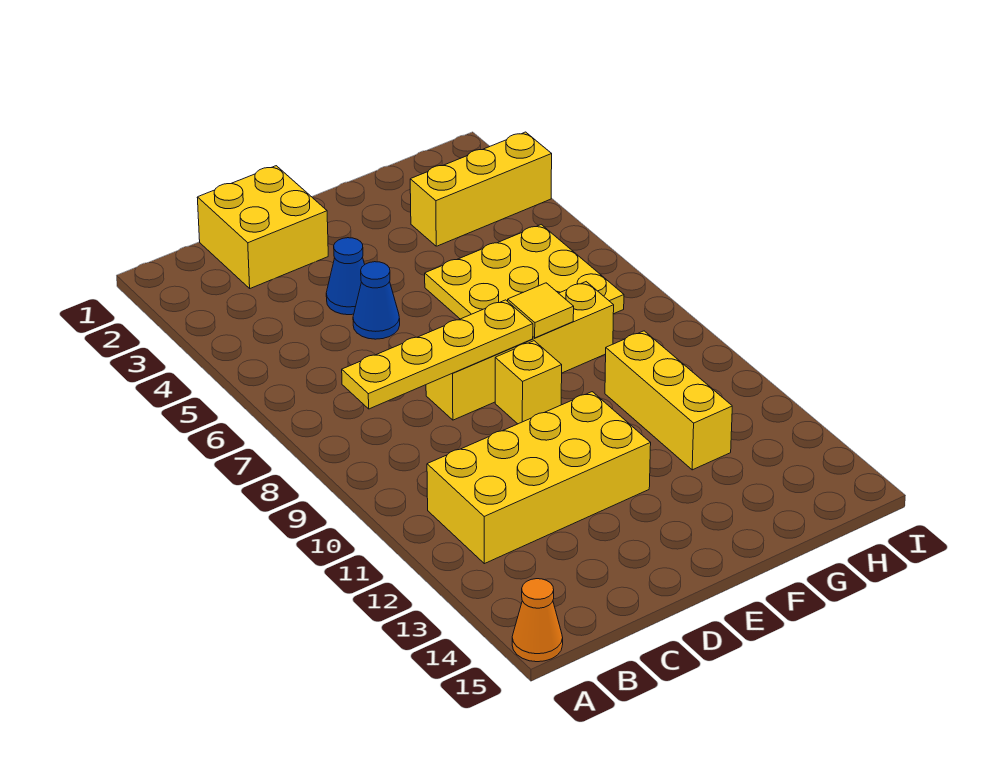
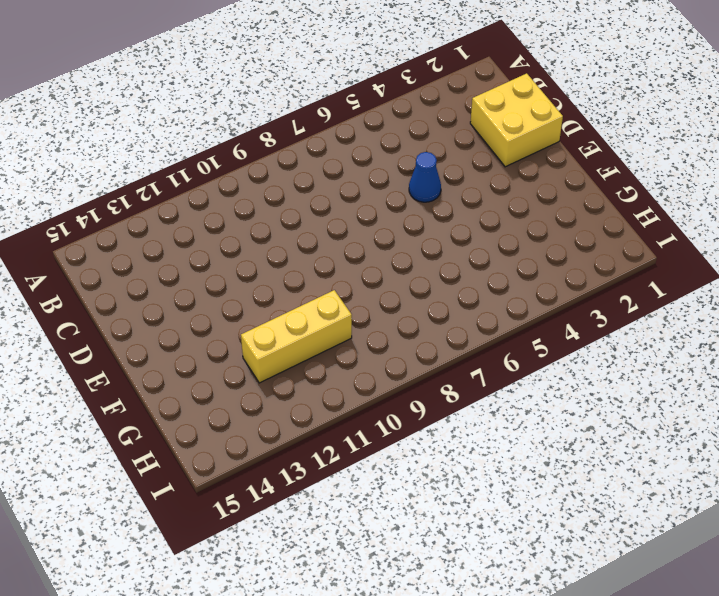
none -> orange cone A15 level 1
none -> yellow brick B11:E12 level 1
none -> blue cone D4 level 1

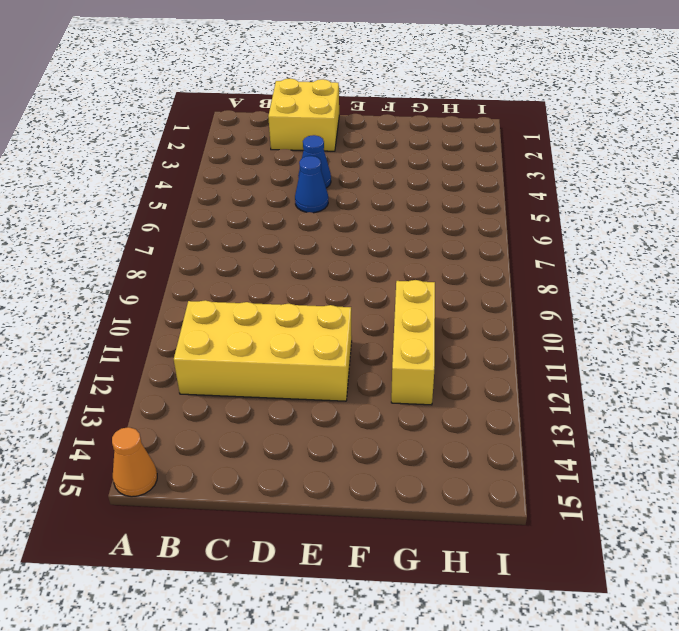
none -> yellow brick D8:G8 level 1
none -> yellow brick E9 level 1
none -> yellow plate F5:H7 level 1

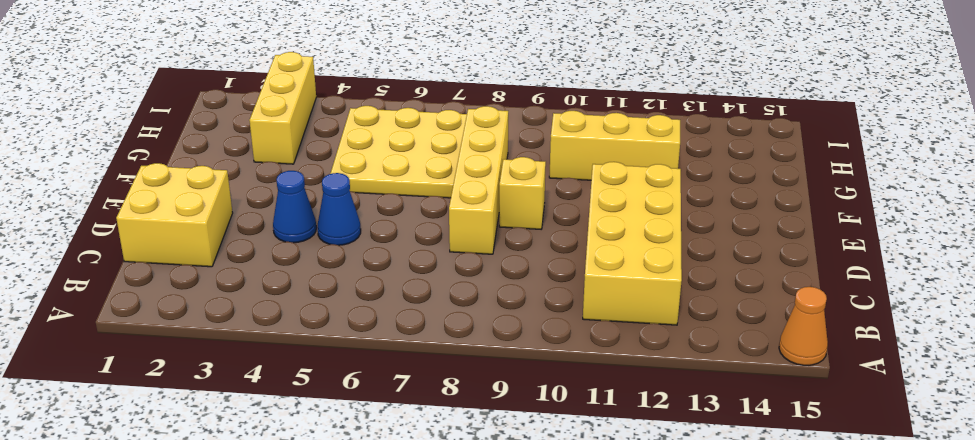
none -> yellow plate B8:E8 level 2
none -> yellow tile F8 level 2

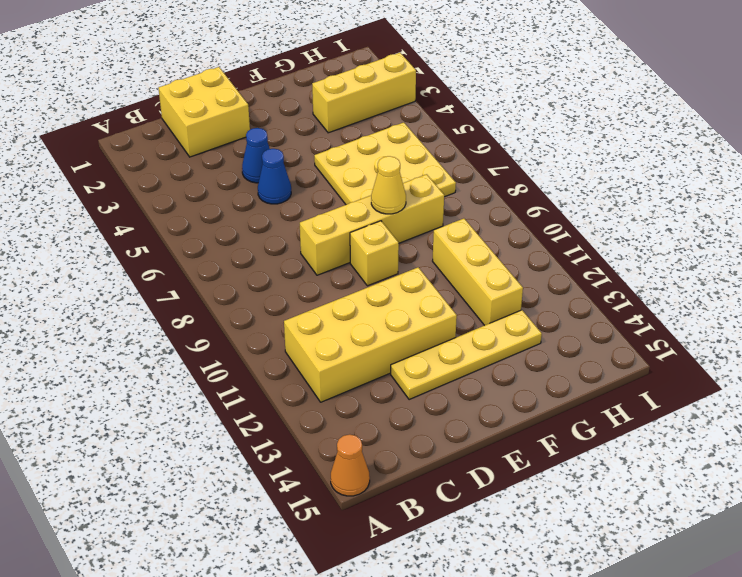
yellow plate D13:G13 level 1 -> yellow plate B8:E8 level 2
yellow cone F8 level 2 -> yellow tile F8 level 2

